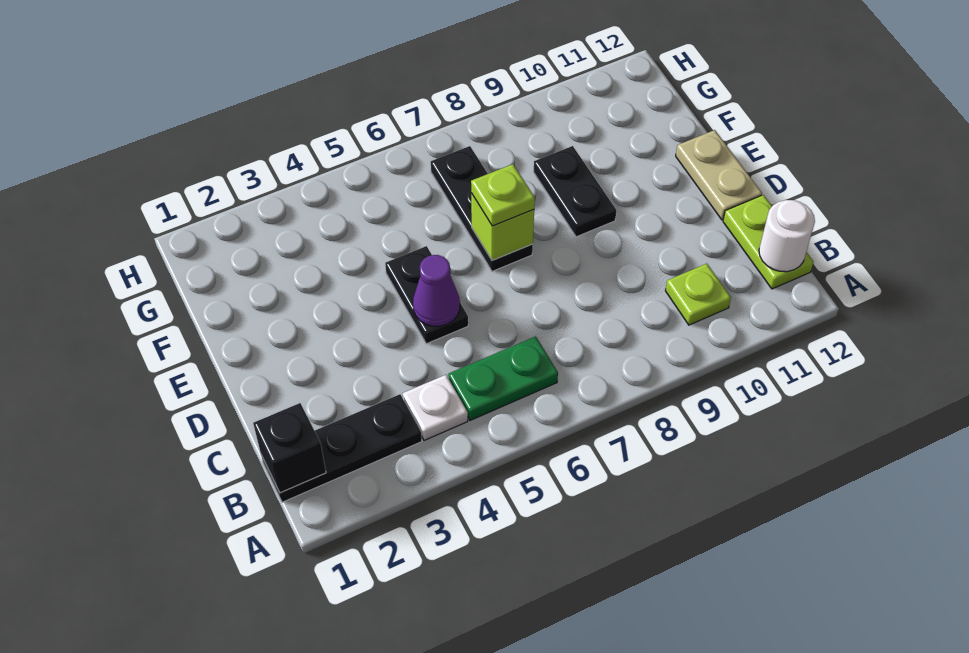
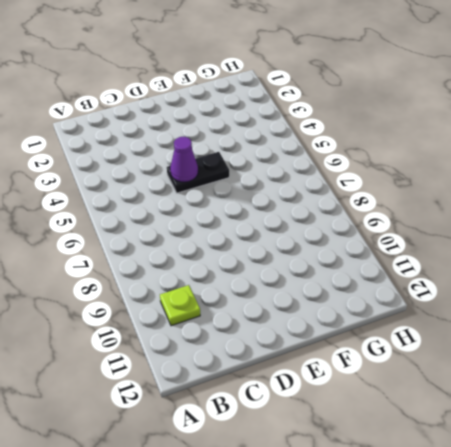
none -> black plate B1:B3 level 1
none -> white plate B4 level 1
none -> green plate B5:B6 level 1

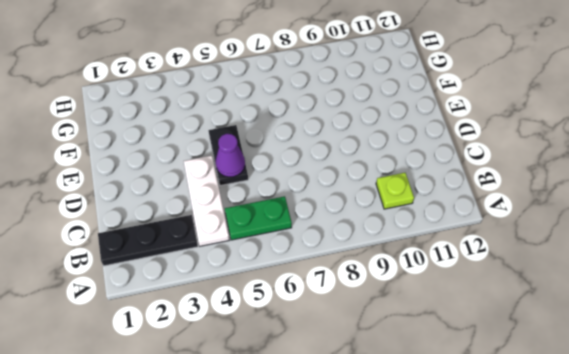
white plate B4:D4 level 1 -> white plate B4 level 1
none -> lime plate B12:C12 level 1
none -> tan plate D12:E12 level 1
none -> black plate E7:G7 level 1

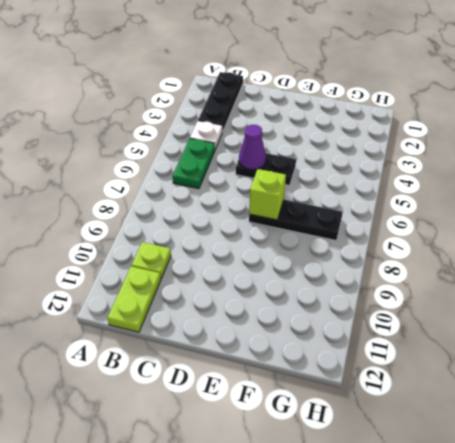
lime plate B11:B12 level 1 -> lime plate B12:C12 level 1
none -> tan plate D12:E12 level 1
none -> black plate E9:F9 level 1
none -> black brick B1 level 2

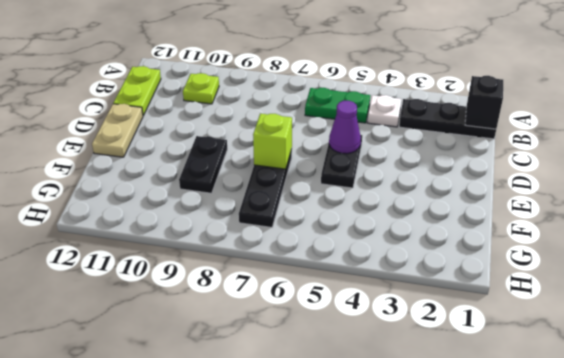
none -> white round brick B12 level 2
none -> lime plate E7 level 3

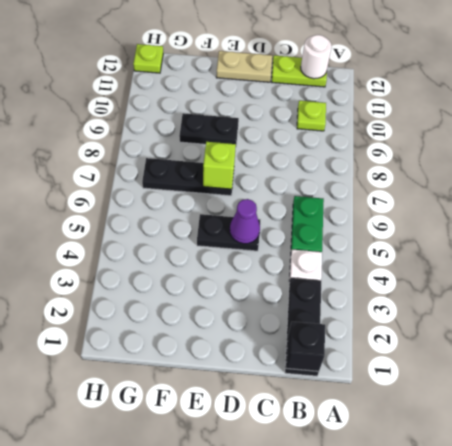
lime plate H12 level 1 -> lime plate E7 level 3

